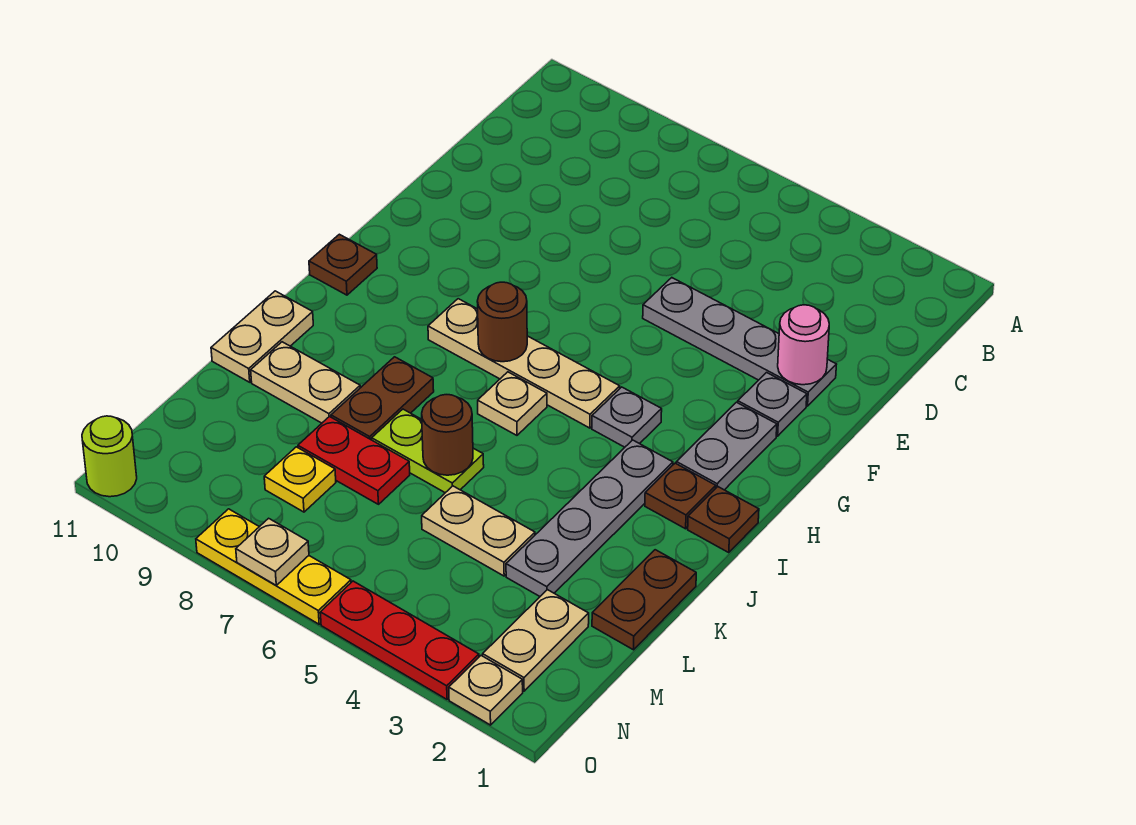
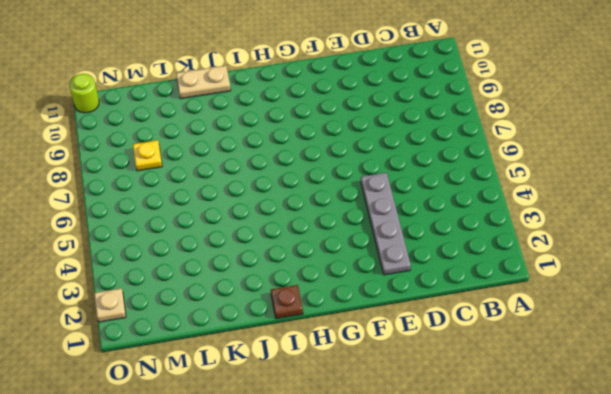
none -> grey plate F2 level 1
none -> grey plate G2:H2 level 1
none -> grey plate H4 level 1

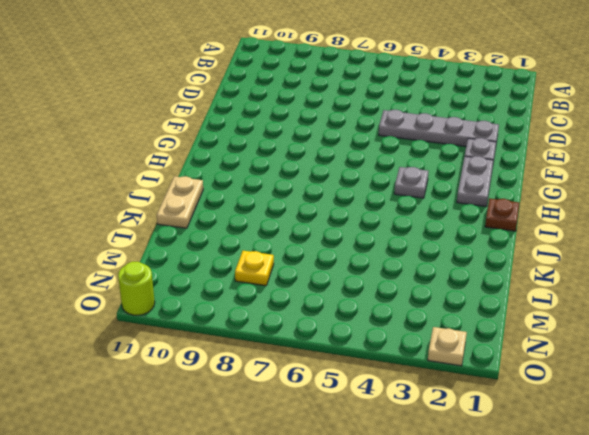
none -> tan plate H5:H8 level 1
none -> brown plate H11 level 1
none -> brown plate I2 level 1

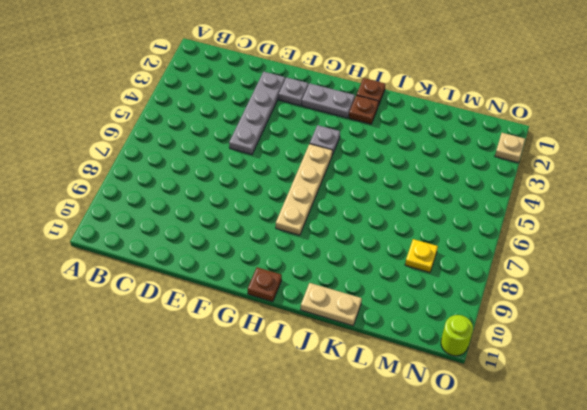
none -> grey plate I3:L3 level 1
none -> tan plate I6 level 1
none -> brown plate J8:K8 level 1

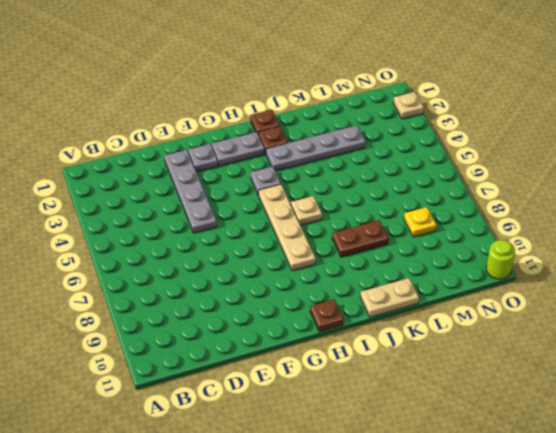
none -> brown plate K1:L1 level 1
none -> lime plate K6:K7 level 1
none -> tan plate K9:K10 level 1

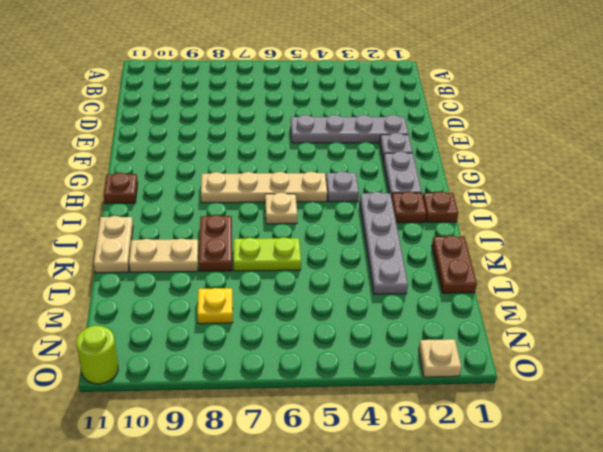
none -> tan plate L4:L5 level 1
none -> red plate L7:L8 level 1
none -> tan plate M2:N2 level 1

